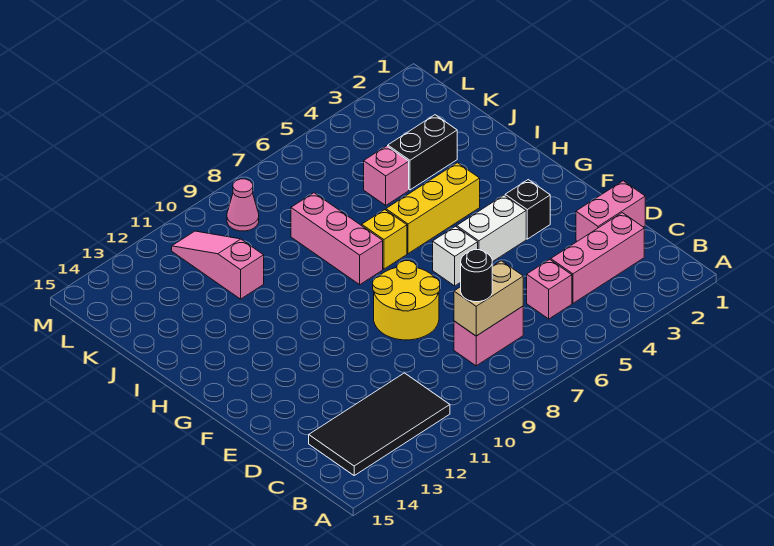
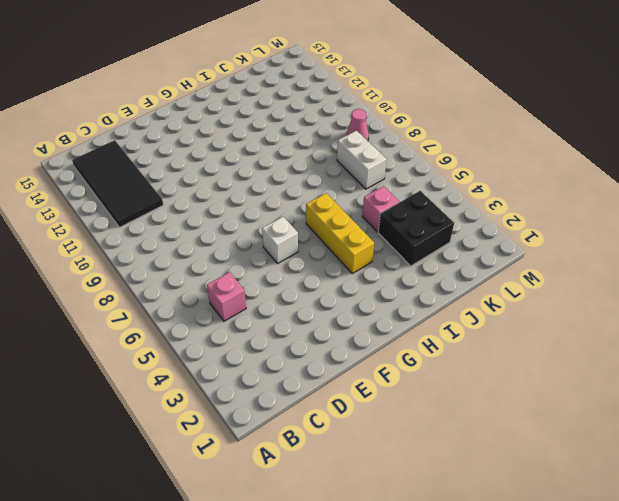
black brick J3:K4 level 1 -> black brick J3:J4 level 1
white brick K7:K8 level 1 -> white brick F4:F5 level 1
none -> pink brick C2:C4 level 1
none -> pink brick C7:C8 level 1
none -> pink brick D1:D2 level 1

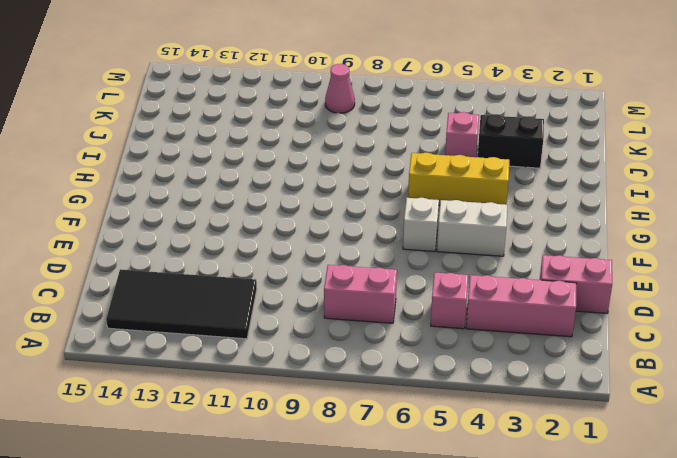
none -> yellow round brick E8:F9 level 1
none -> black brick F3 level 1
none -> yellow brick H7 level 1

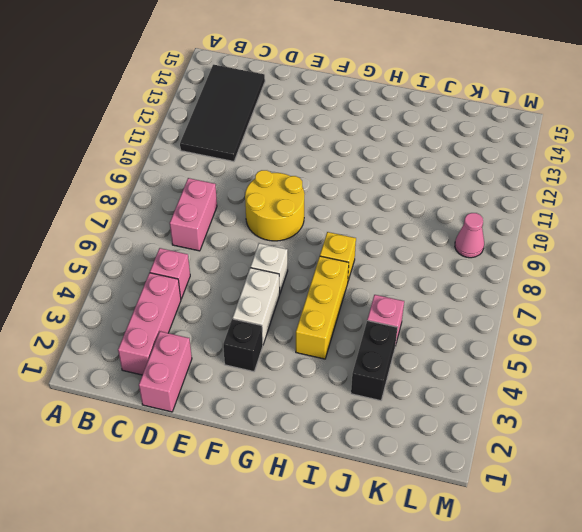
none -> pink brick H8:J8 level 1
none -> pink slope J11:L11 level 1 top J
none -> tan brick C7:C8 level 2

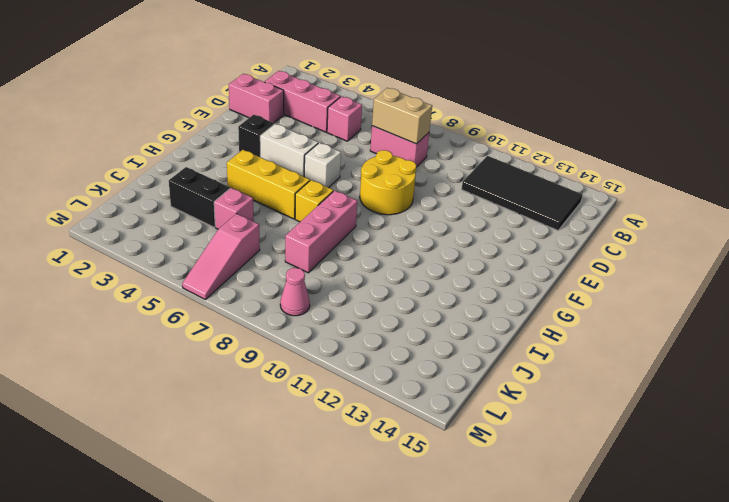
pink slope K6:M6 level 1 top K -> pink slope J11:L11 level 1 top J
none -> black round brick C8 level 3

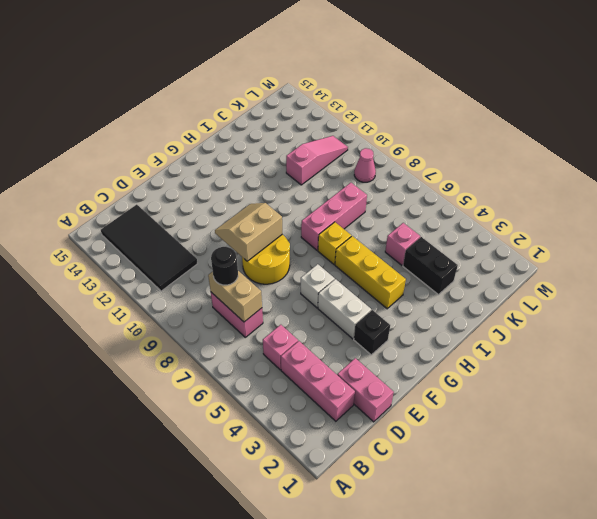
tan slope E9:F10 level 2 top 9 -> none

